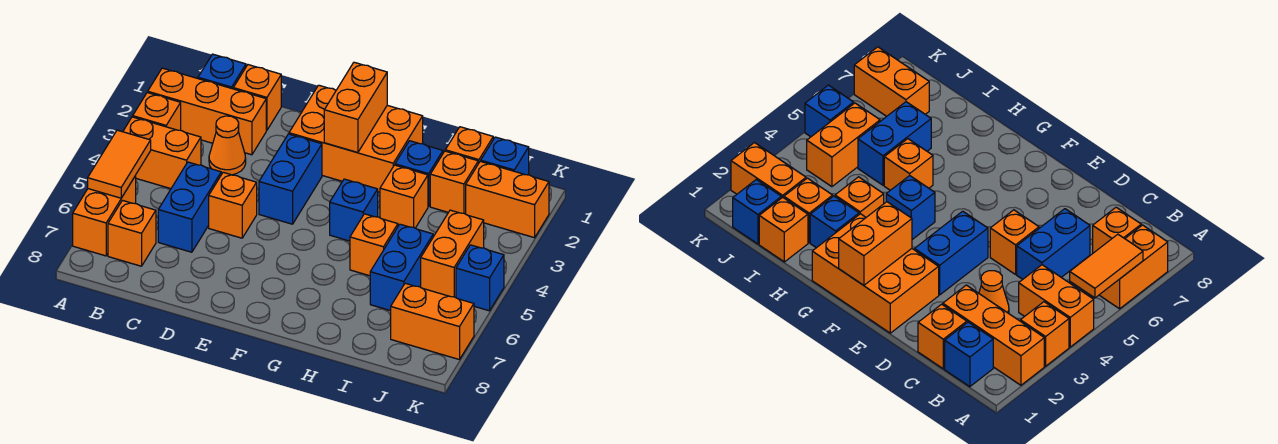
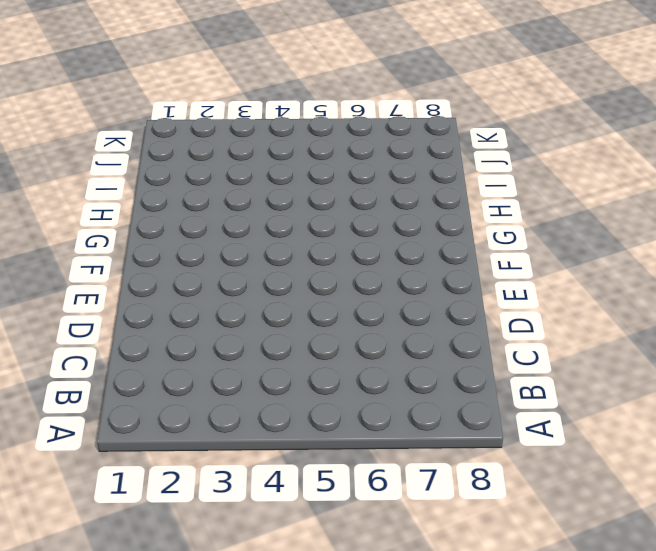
none -> orange brick A2:C2 level 1
none -> orange brick A3 level 1
none -> orange brick A4:B4 level 1

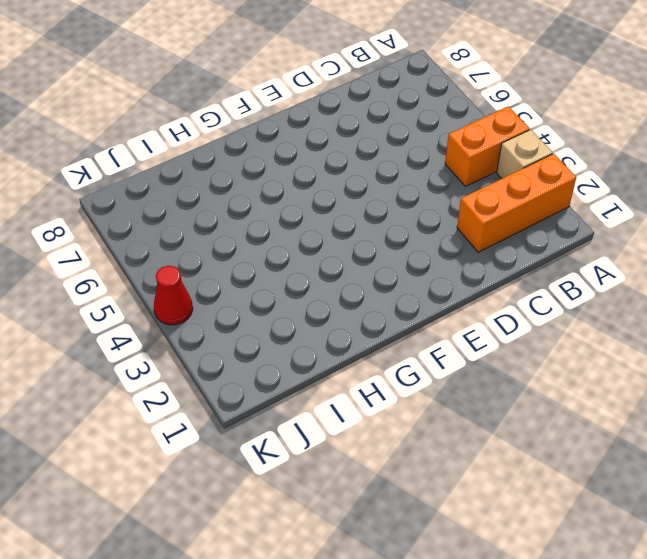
tan brick A3 level 1 -> orange brick A3 level 1
red cone K4 level 1 -> none
none -> orange brick A6:A7 level 1
none -> blue brick B1 level 1
none -> orange brick B7 level 1

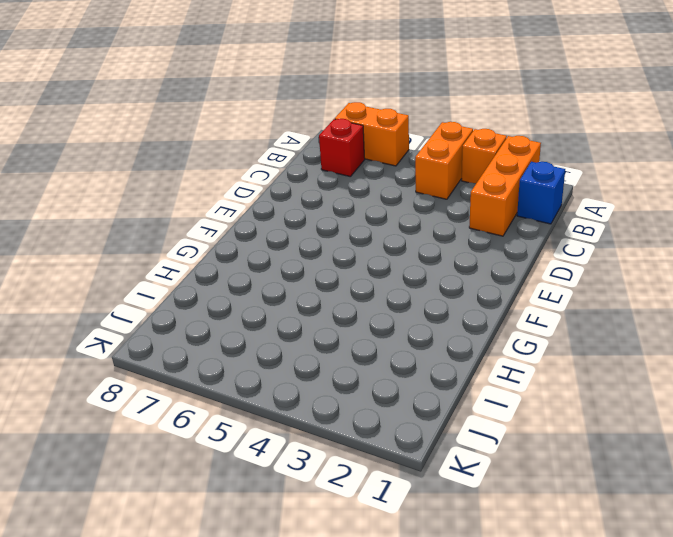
red brick B7 level 1 -> orange brick B7 level 1
none -> orange brick C1 level 1
none -> orange cone C3 level 1
none -> blue brick C5:C6 level 1

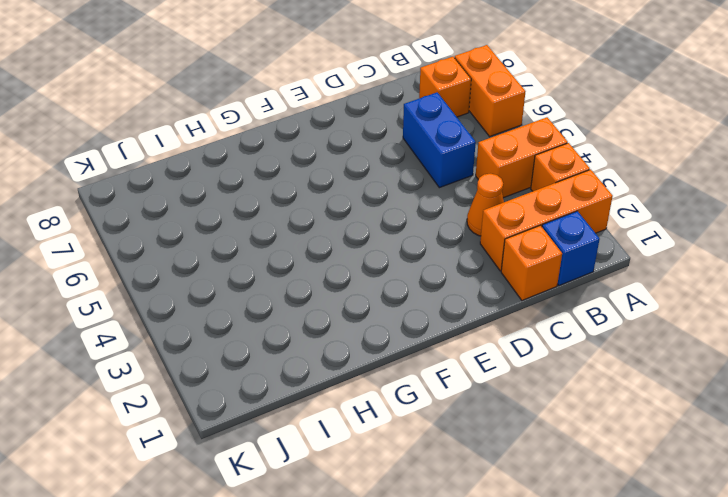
none -> orange brick D5 level 1
none -> orange brick E1:G2 level 1
none -> blue brick E3:E4 level 1

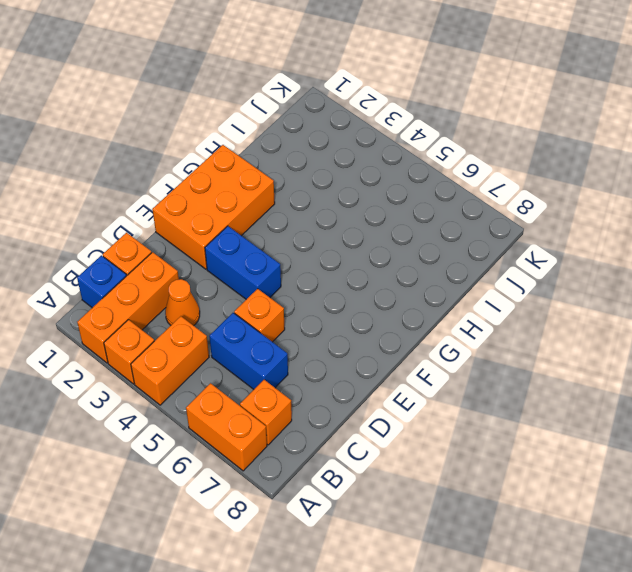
none -> blue brick G4 level 1
none -> blue brick H2 level 1
none -> orange brick H3 level 1

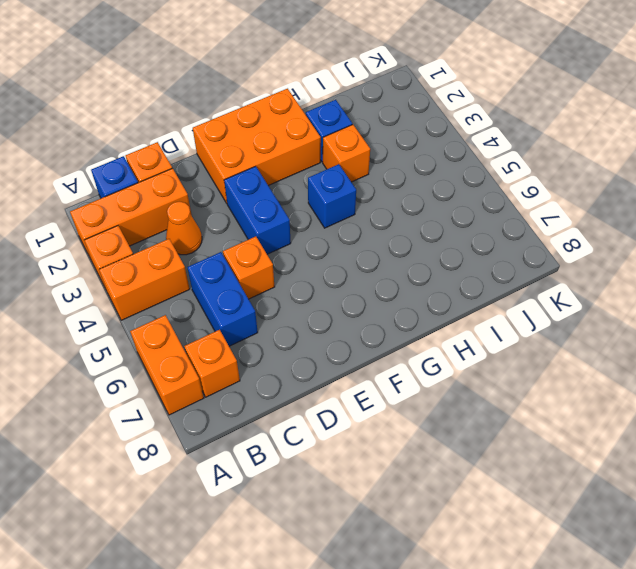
none -> orange brick H5 level 1
none -> orange brick I1 level 1
none -> orange brick I2 level 1

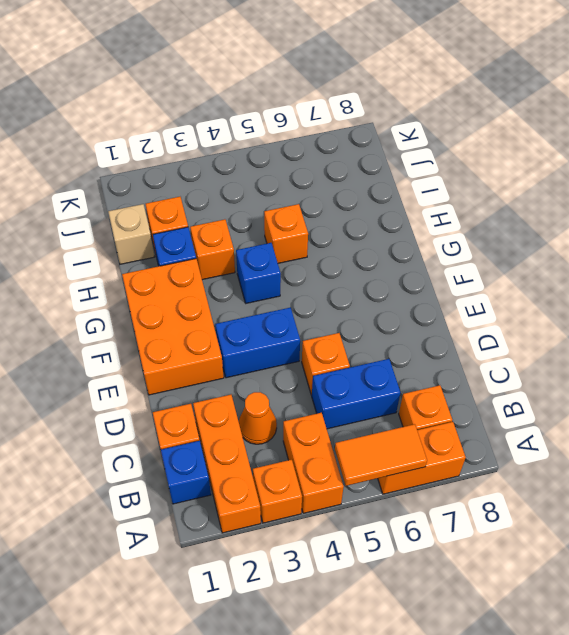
tan brick I1 level 1 -> orange brick I1 level 1
none -> blue brick I5:I6 level 1
none -> blue brick J1 level 1
none -> orange brick J2:K2 level 1

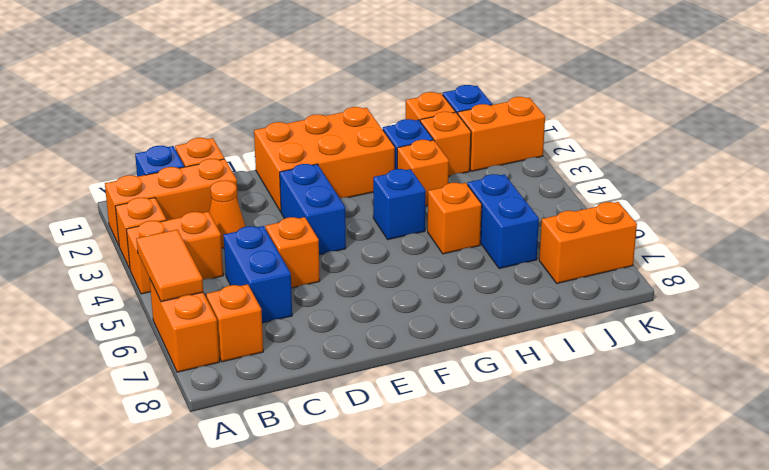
none -> orange brick J4:J5 level 1
none -> blue brick K5 level 1
none -> orange brick F1:F2 level 2

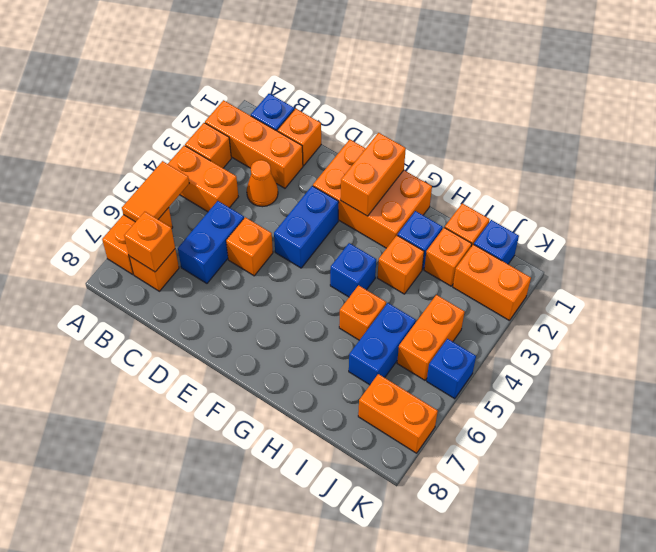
orange brick B7 level 2 -> none

